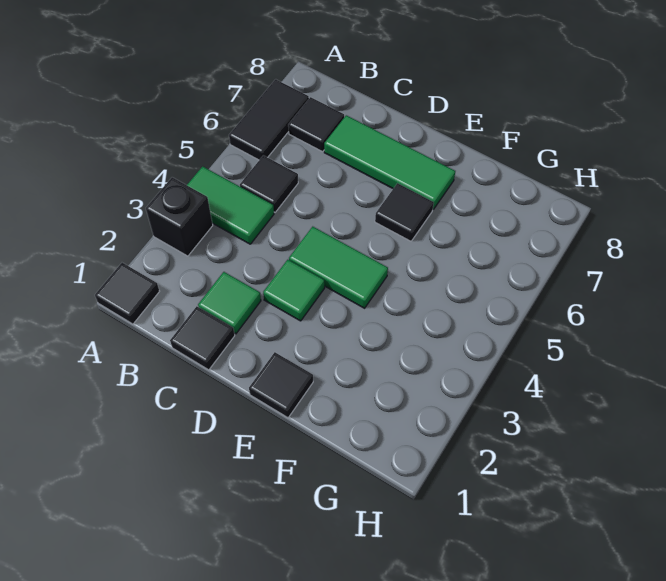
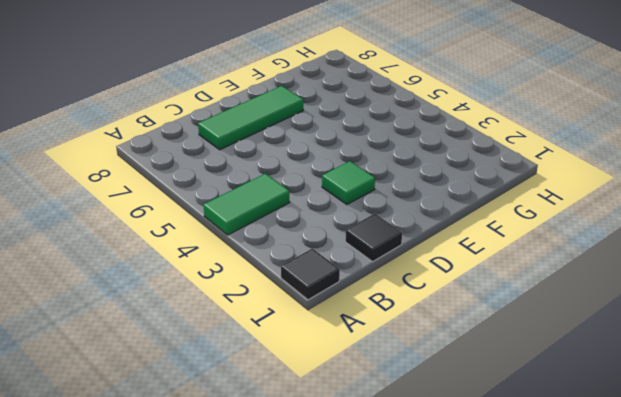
none -> black brick A3 level 1
none -> black tile A6:A7 level 1
none -> black tile B5 level 1

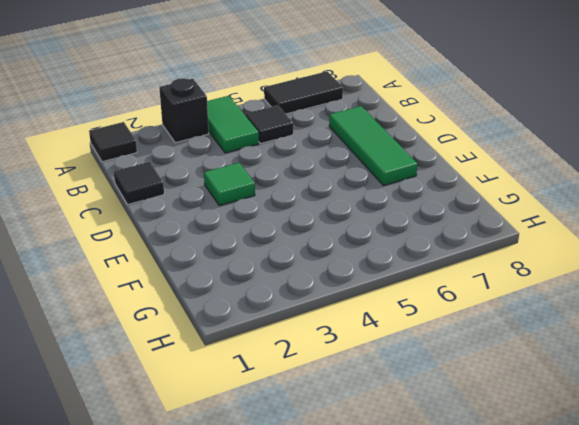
none -> black tile B7 level 1
none -> green tile C2 level 1
none -> green tile D4:E4 level 1

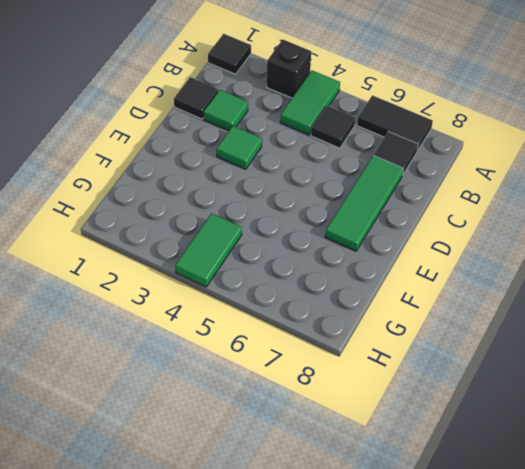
green tile G4:H4 level 1 -> green tile D4:E4 level 1
none -> black tile E1 level 1
none -> black tile E6 level 1

